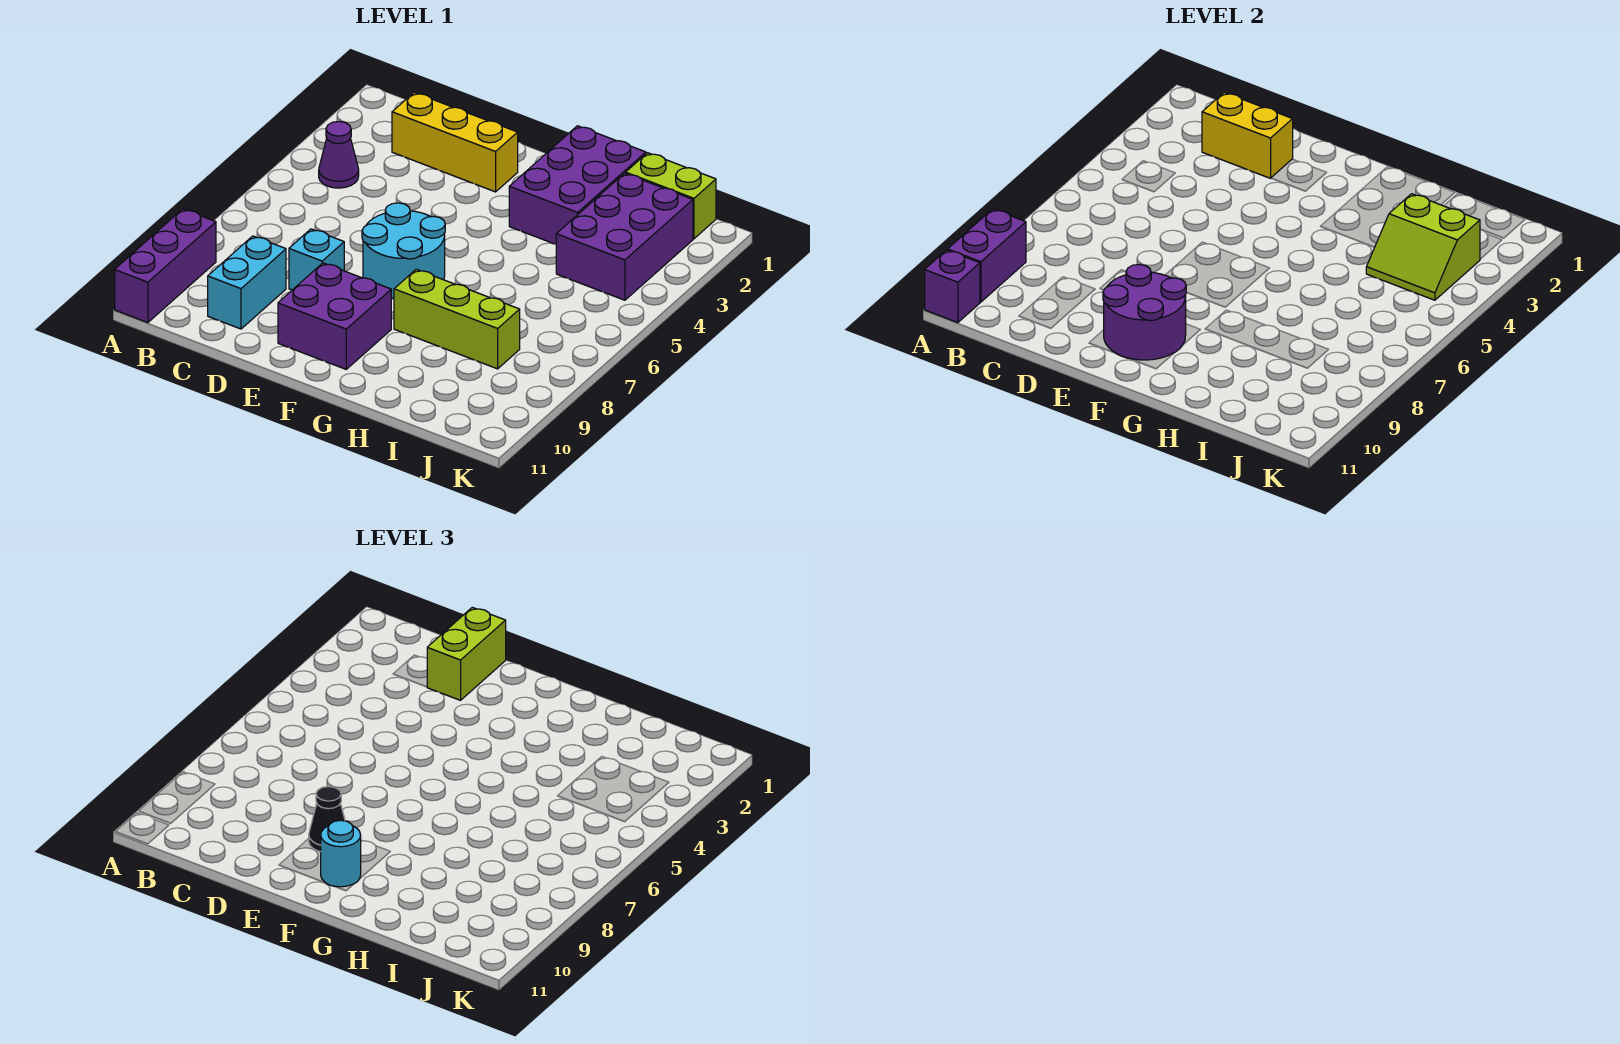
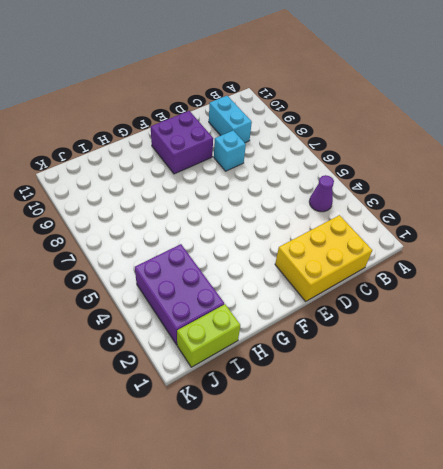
yellow brick C1:E2 level 1 -> yellow brick C2:E2 level 1
none -> purple brick A9:A11 level 1
none -> cyan round brick E6:F7 level 1
none -> purple brick G1:H3 level 1

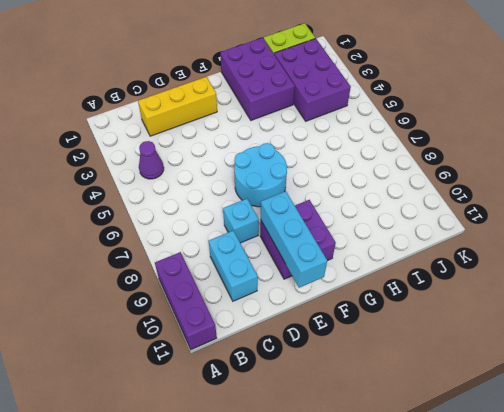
cyan brick E9:E11 level 2 -> purple round brick E9:F10 level 2
none -> lime brick G8:I8 level 1
none -> purple brick A9:A10 level 2
none -> purple brick A11 level 2

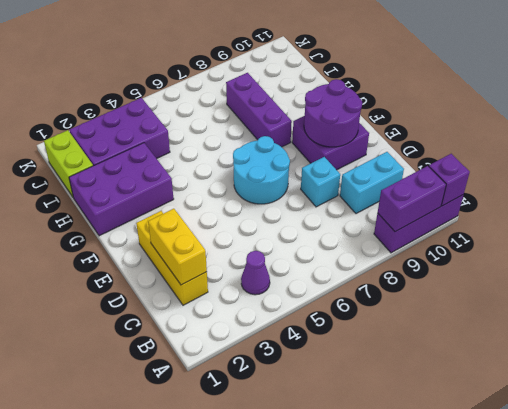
purple brick G8:I8 level 1 -> lime brick G8:I8 level 1
none -> lime slope I3:J4 level 2 top 3
none -> lime brick D1:D2 level 3
none -> black cone E9 level 3

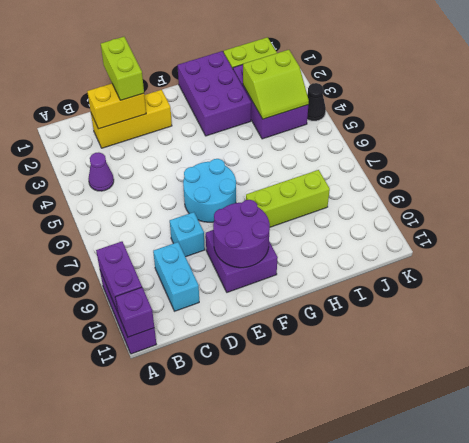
black cone K4 level 1 -> black cone E9 level 3
none -> cyan round brick F10 level 3

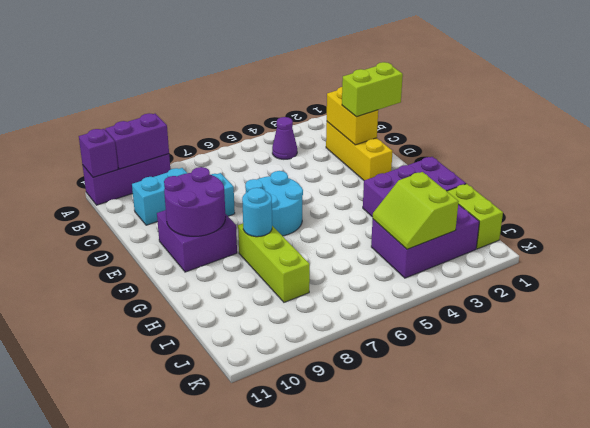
cyan round brick G8 level 2 -> cyan round brick F10 level 3
none -> black cone E9 level 3

